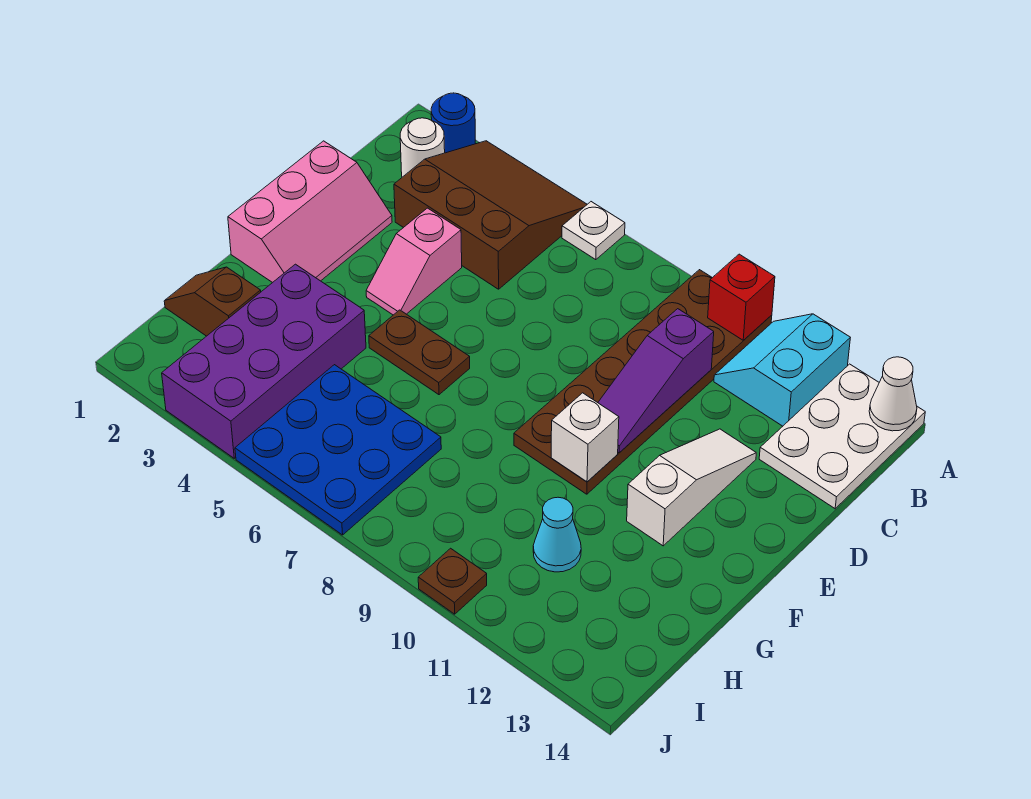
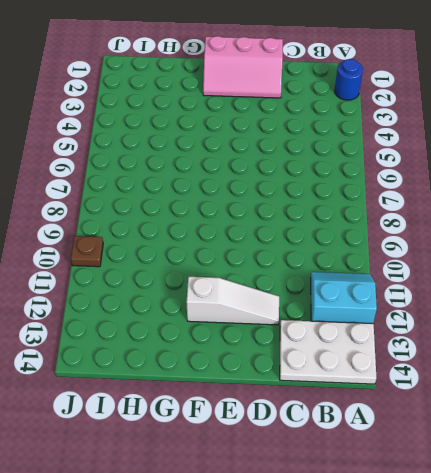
none -> brown slope A3:C5 level 1 top C
none -> white plate A6 level 1
none -> brown plate A9:F10 level 1

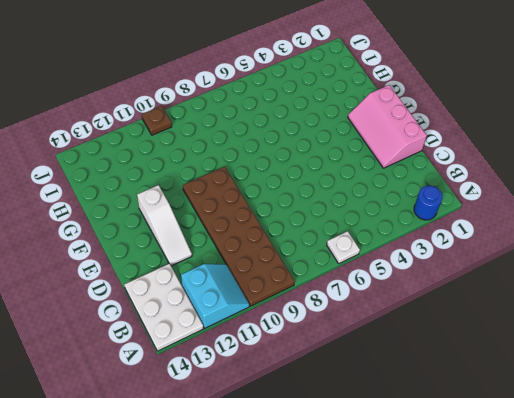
none -> brown slope A3:C5 level 1 top C
none -> white round brick B2 level 1
none -> pink slope D4:E4 level 1 top D

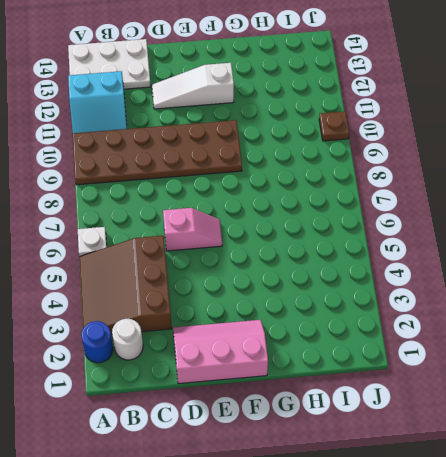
pink slope D6:E6 level 1 top D -> pink slope D4:E4 level 1 top D
none -> brown plate F5:F6 level 1
none -> purple brick G3:J4 level 1
none -> brown slope H1:H2 level 1 top 2

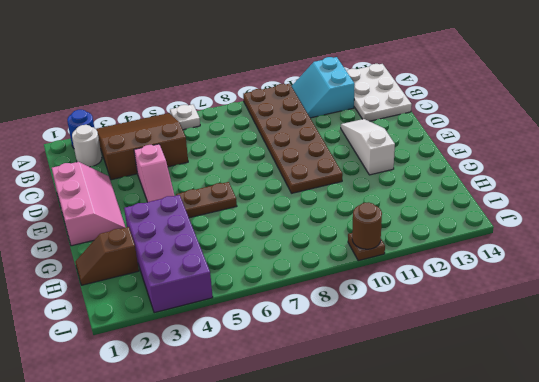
brown round brick J10 level 2 -> none
none -> blue plate H5:J7 level 1
none -> cyan cone H11 level 1
none -> red brick A10 level 2

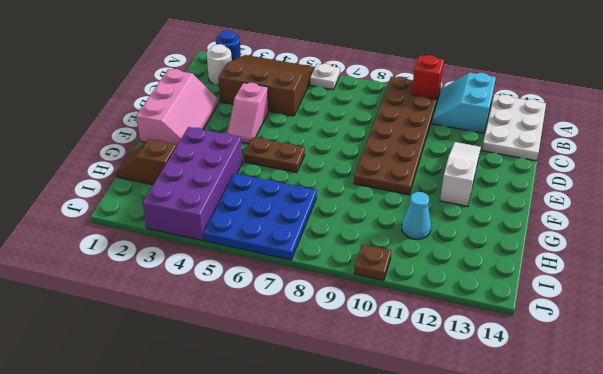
none -> white cone A14 level 2
none -> purple slope C10:E10 level 2 top C
none -> white brick F10 level 2

